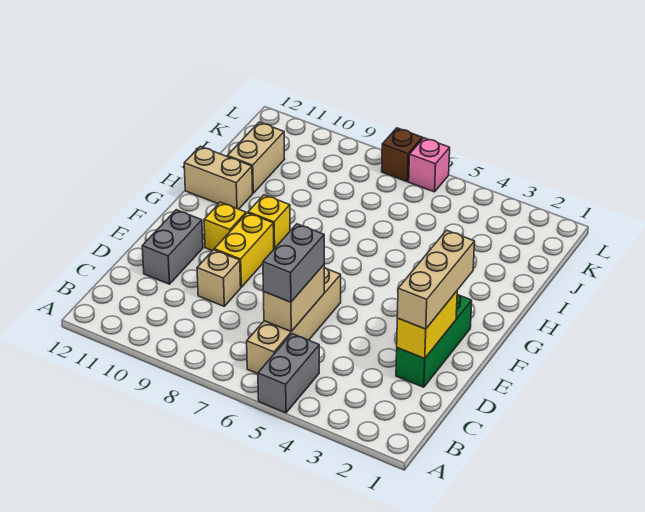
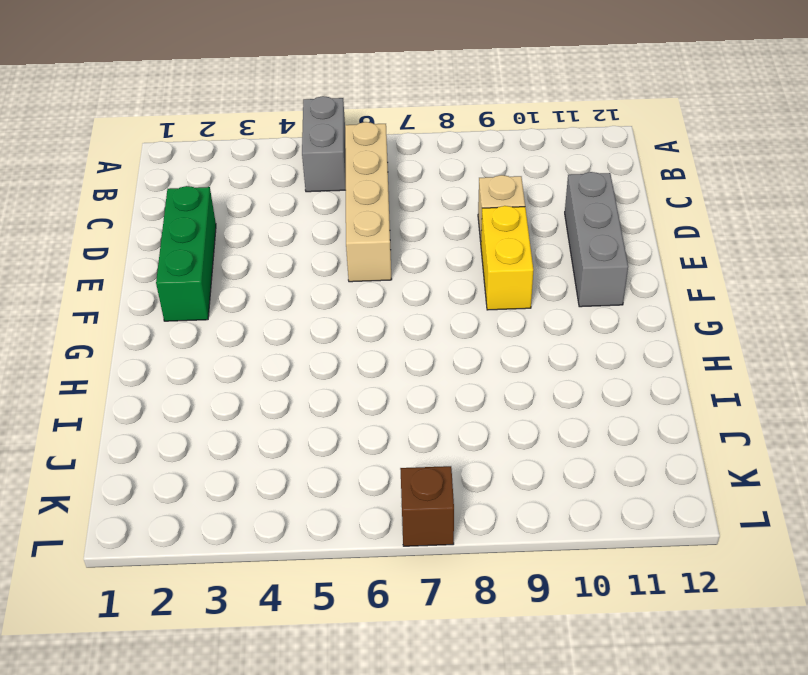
grey brick D11:F11 level 1 -> grey brick D11:E11 level 1
none -> yellow brick F10 level 1
none -> yellow brick G9 level 1
none -> tan brick H11:H12 level 1

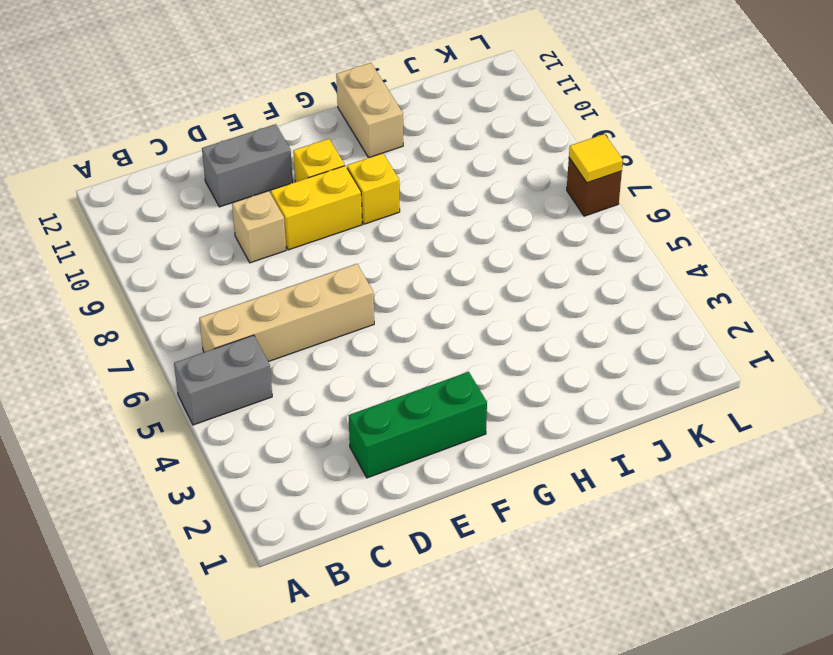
yellow tile L7 level 2 -> none
none -> tan brick I11:J11 level 1
none -> pink brick L6 level 1
none -> tan brick C6:D6 level 2

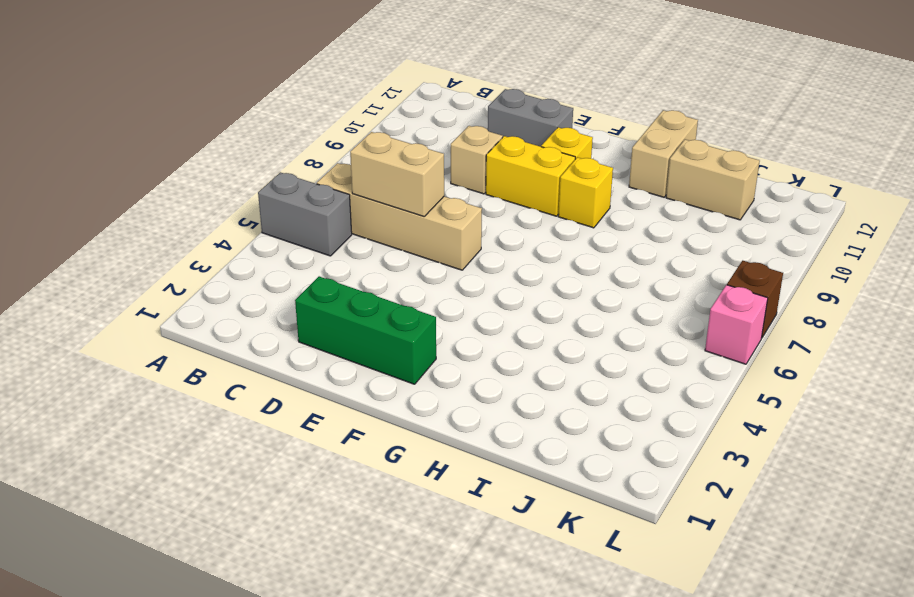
none -> yellow brick D2:E2 level 2
none -> grey brick C6:D6 level 3
none -> tan brick D2:F2 level 3

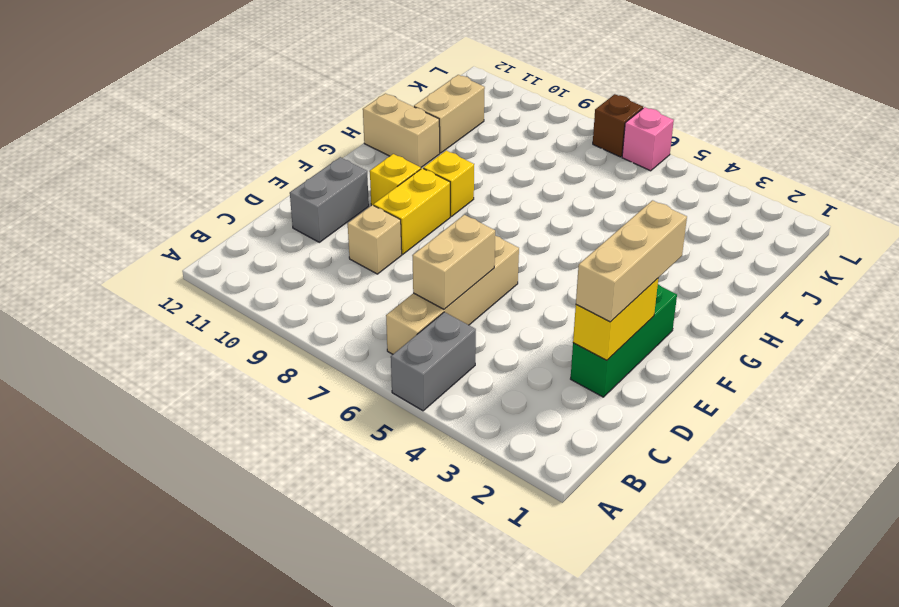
none -> grey brick C6:D6 level 3

